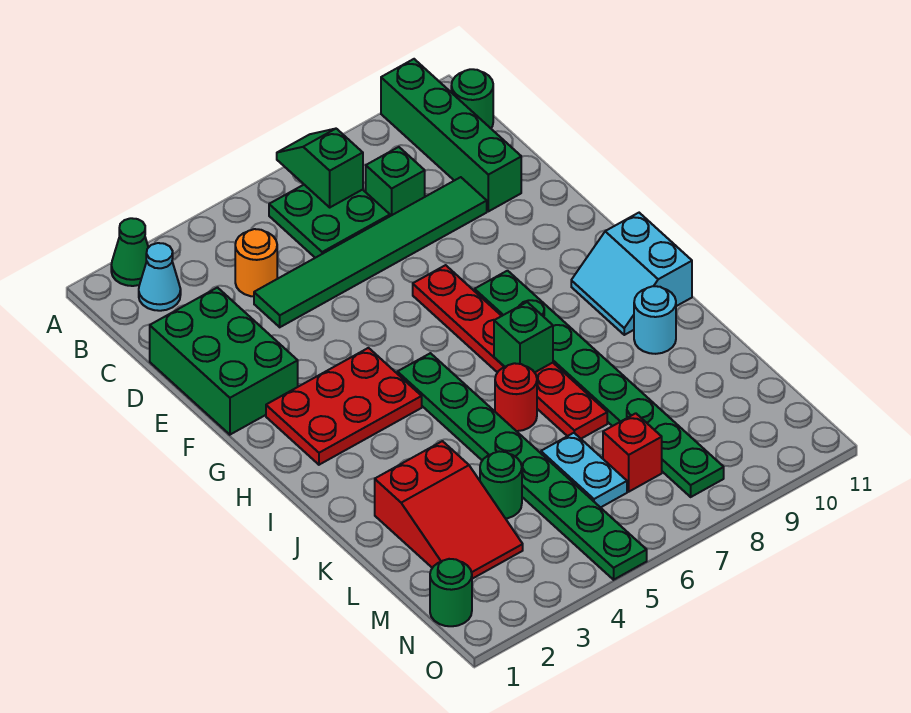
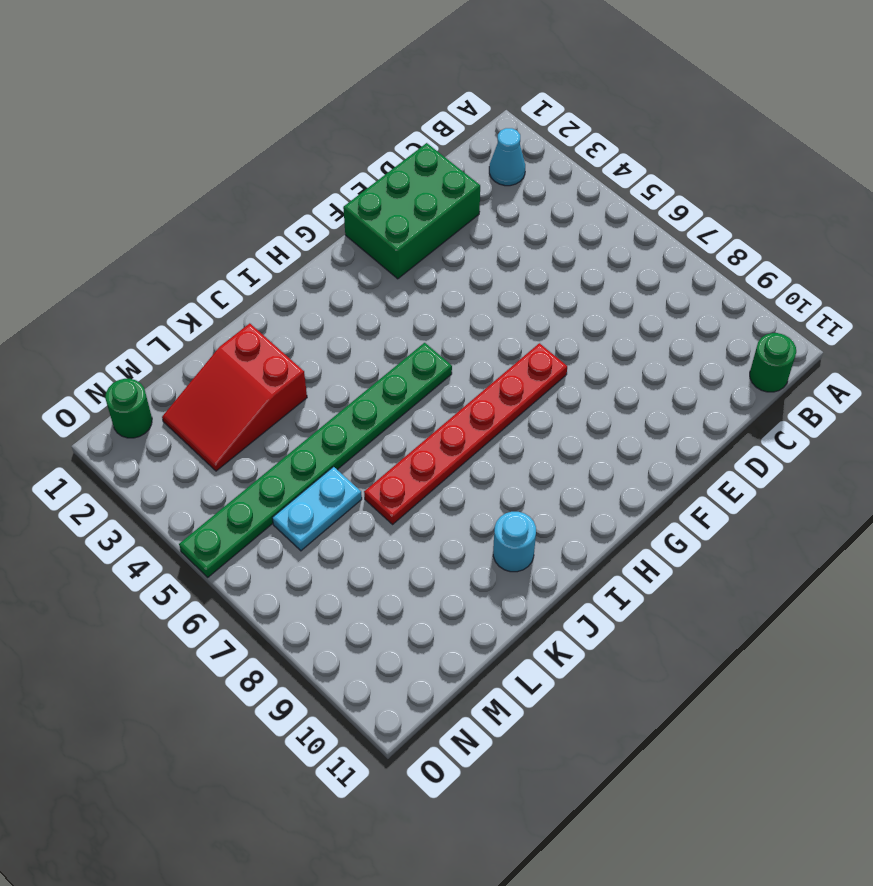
none -> green cone A2 level 1
none -> green brick A10:D10 level 1
none -> green plate B6:C7 level 1

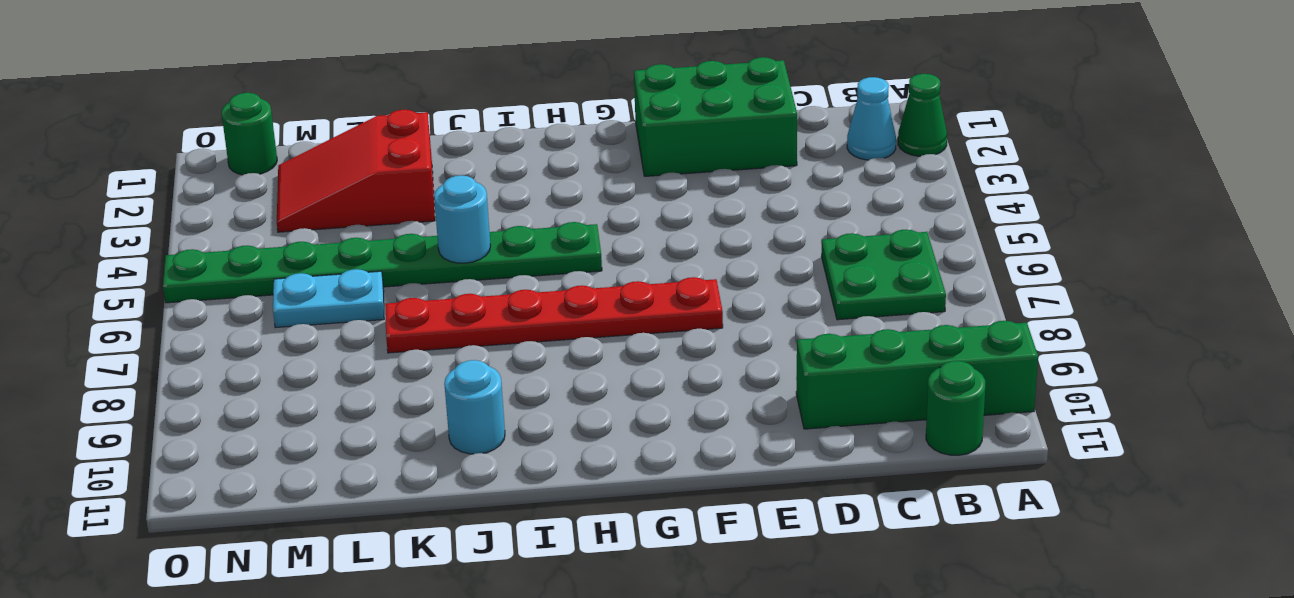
cyan round brick J5 level 2 -> none
none -> orange round brick C4 level 1
none -> green brick C8 level 1
none -> green tile D4:D9 level 1

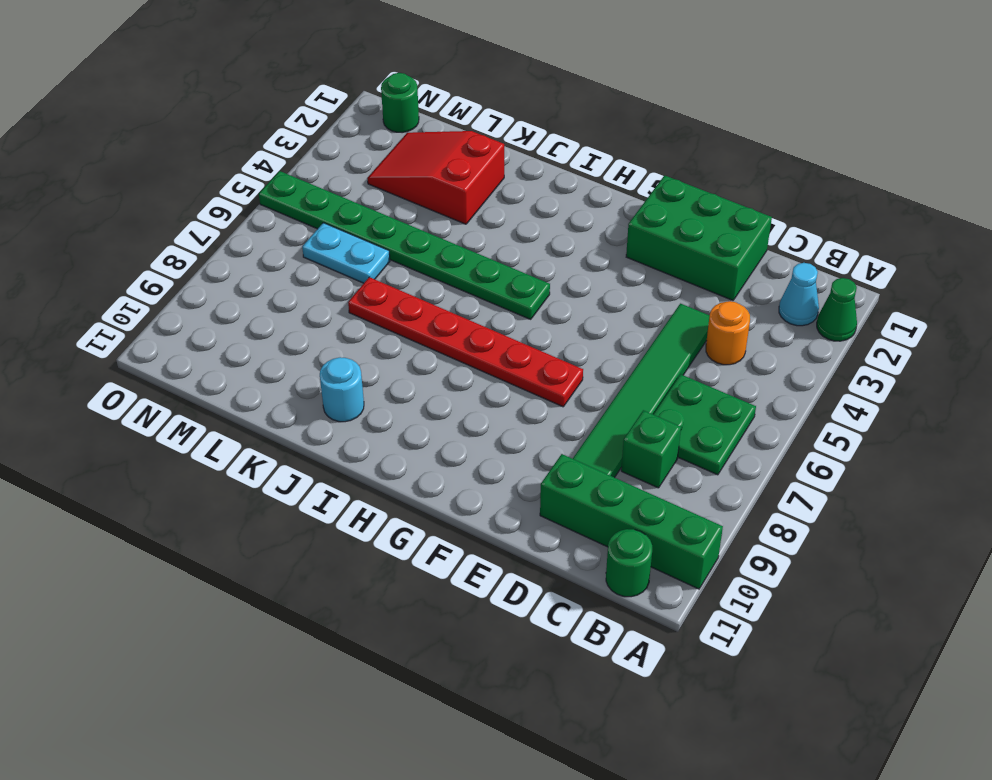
none -> red plate G2:H4 level 1
none -> green plate G8:N8 level 1
none -> cyan slope H10:I11 level 1 top 11

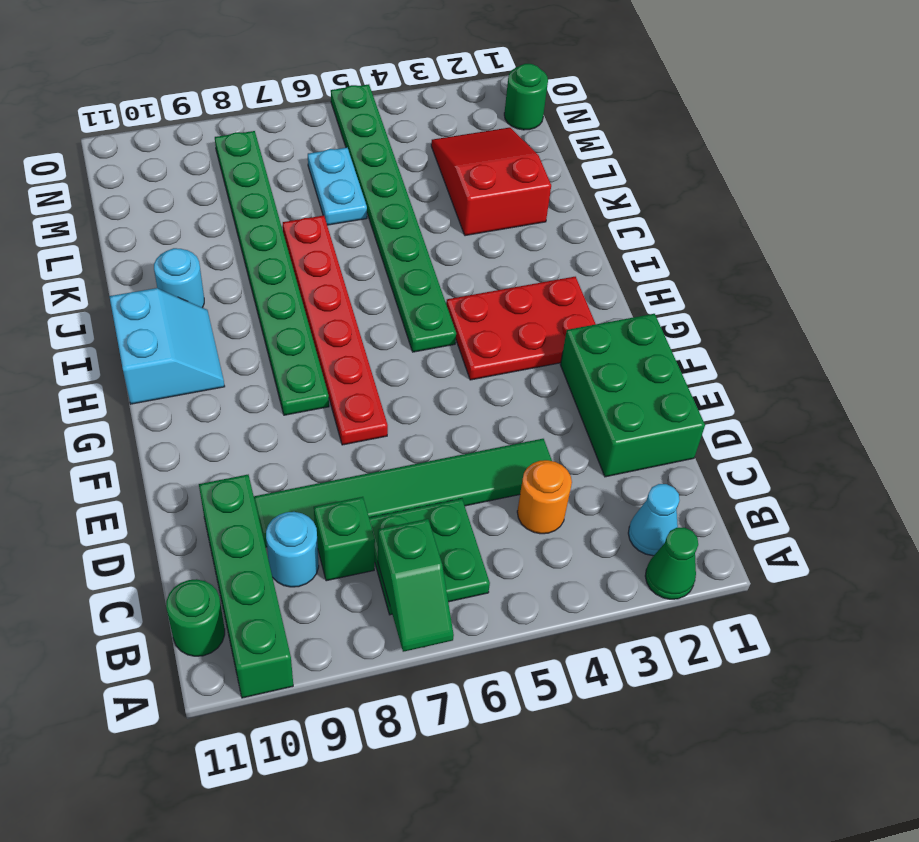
cyan round brick C9 level 1 -> none
none -> red round brick J6 level 1
none -> green round brick L4 level 1
none -> red brick M7 level 1

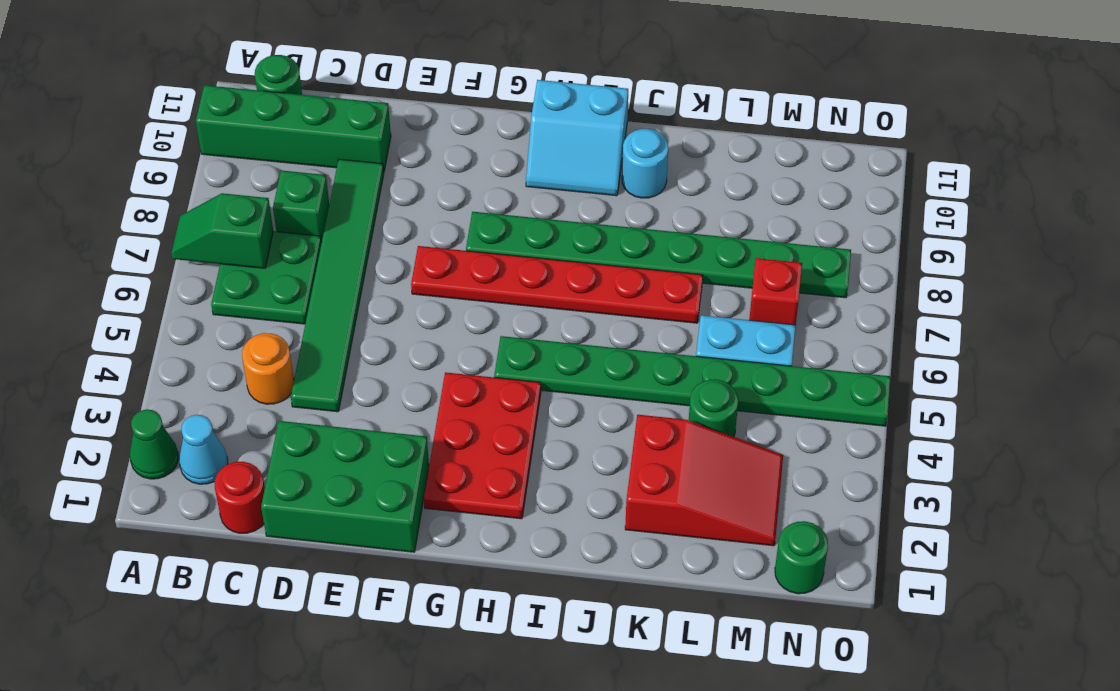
red round brick C1 level 1 -> red round brick J6 level 1
none -> green brick I7 level 2

